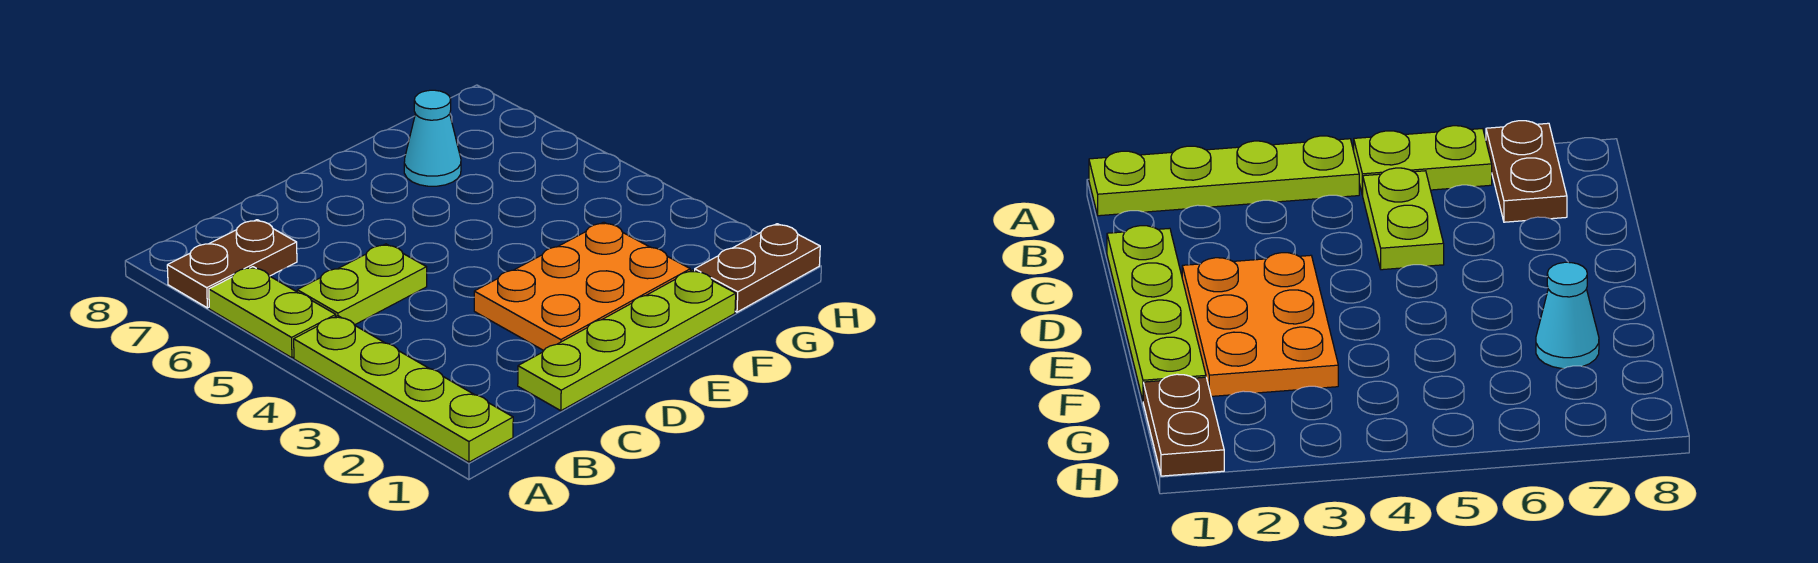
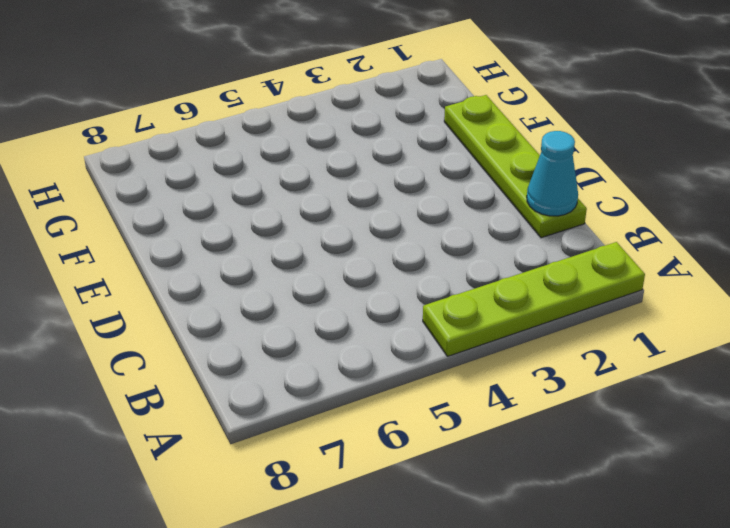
cyan cone C1 level 2 -> cyan cone F7 level 1
none -> lime plate A5:A6 level 1
none -> brown plate A7:B7 level 1

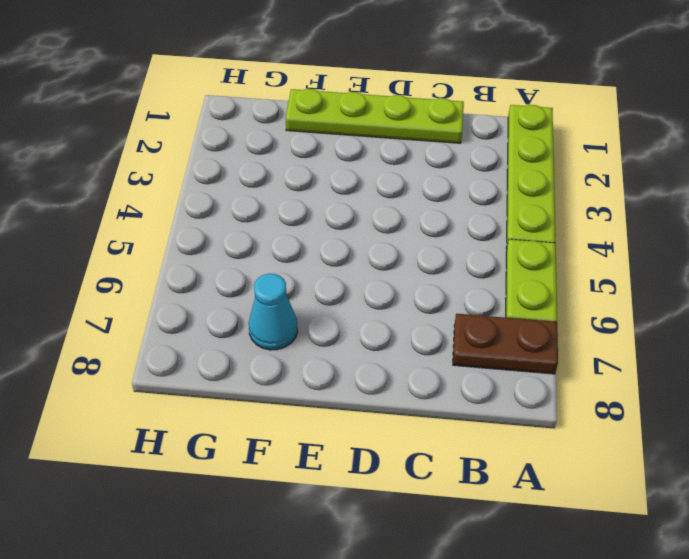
none -> lime plate B5:C5 level 1
none -> orange plate D2:F3 level 1

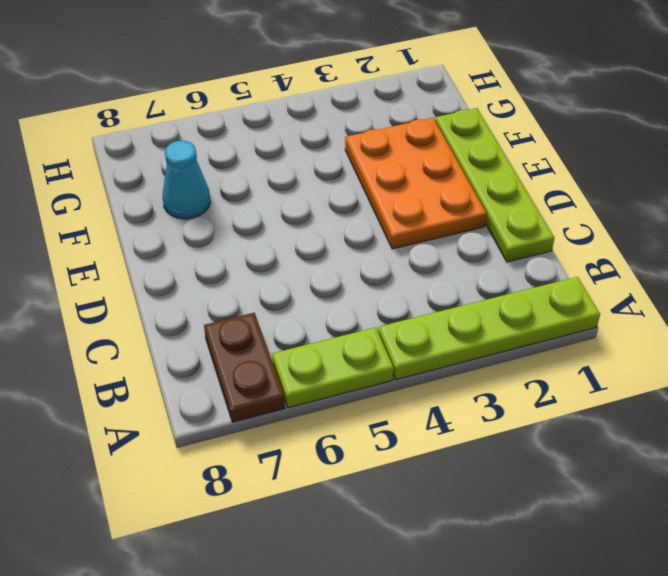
none -> lime plate B5:C5 level 1
none -> brown plate G1:H1 level 1

